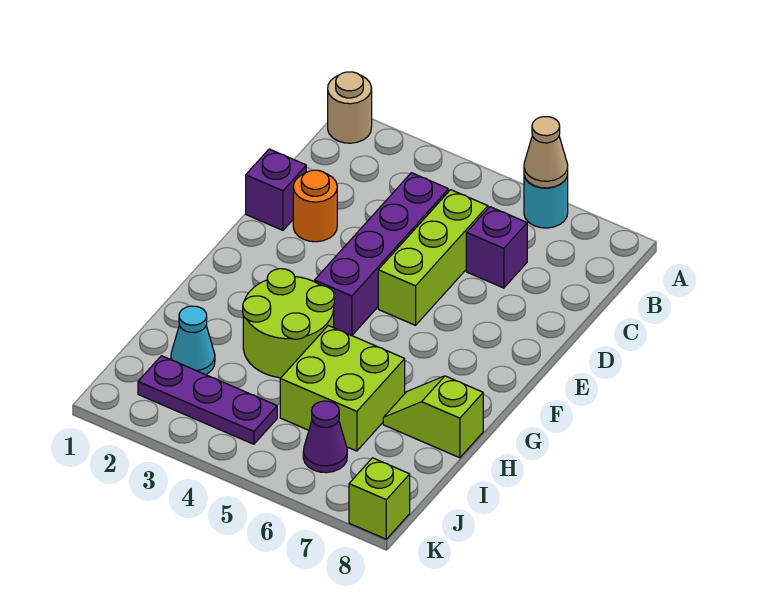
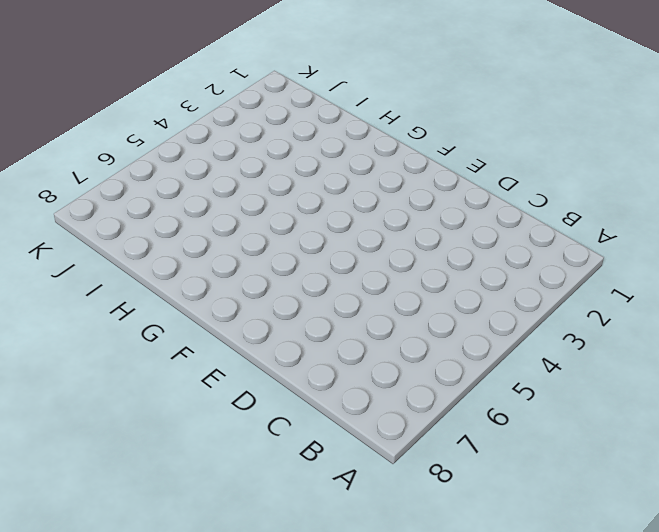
none -> tan round brick A1 level 1
none -> cyan round brick A6 level 1
none -> purple brick C4:F4 level 1

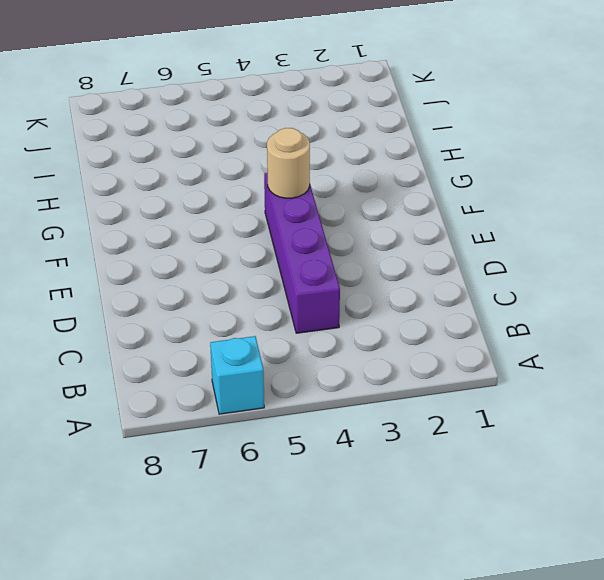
cyan brick A6 level 1 -> cyan round brick A6 level 1
tan round brick F4 level 2 -> tan round brick A1 level 1
none -> lime brick C5:E5 level 1
none -> purple brick C6 level 1
none -> purple brick D1 level 1

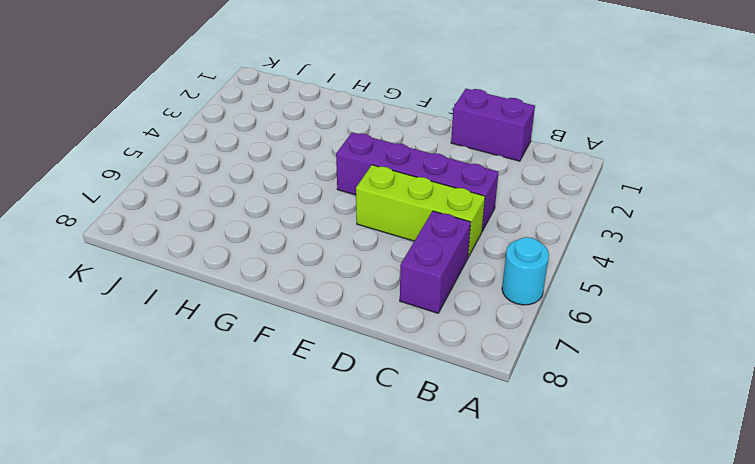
purple brick C1:D1 level 1 -> purple brick D1 level 1
purple brick C6:C7 level 1 -> purple brick C6 level 1
none -> tan round brick A1 level 1
none -> orange round brick D2 level 1
none -> lime round brick G3:H4 level 1

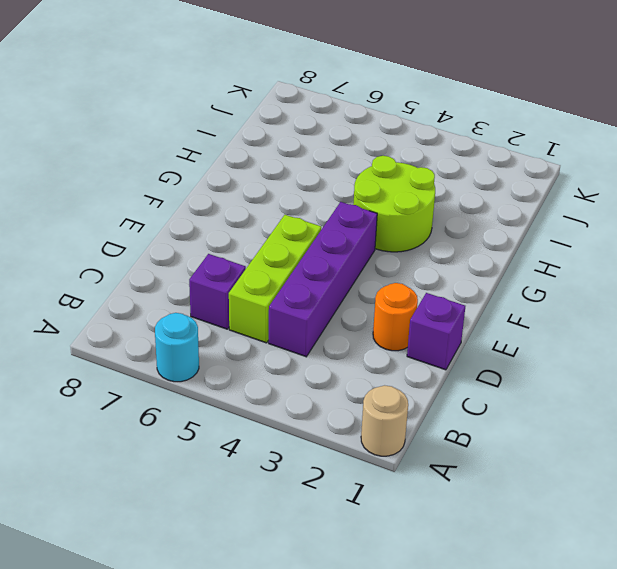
none -> lime brick H5:I6 level 1
none -> lime slope H7:H8 level 1 top 8
none -> cyan cone I2 level 1

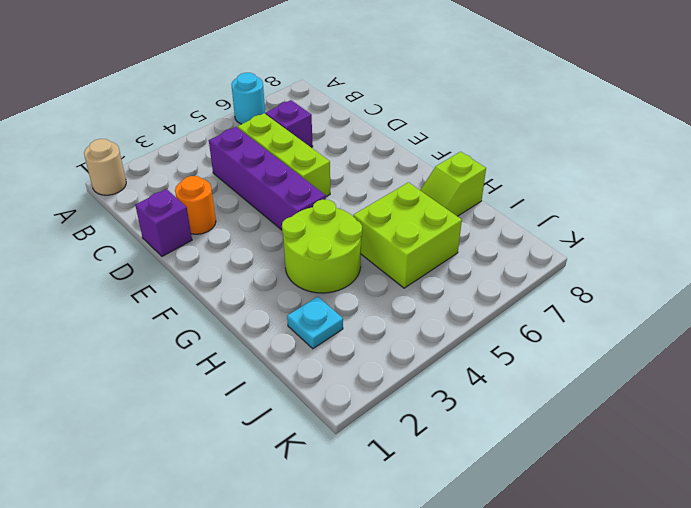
cyan plate I2 level 1 -> cyan cone I2 level 1
none -> purple plate J2:J4 level 1
none -> purple cone J6 level 1
none -> lime brick K8 level 1

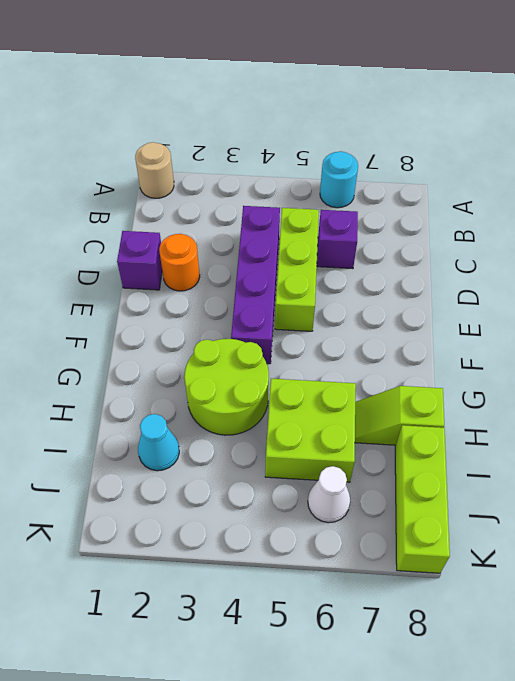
lime brick I8:K8 level 1 -> lime brick K8 level 1
white cone J6 level 1 -> purple cone J6 level 1
none -> purple plate J2:J4 level 1
none -> tan cone A6 level 2

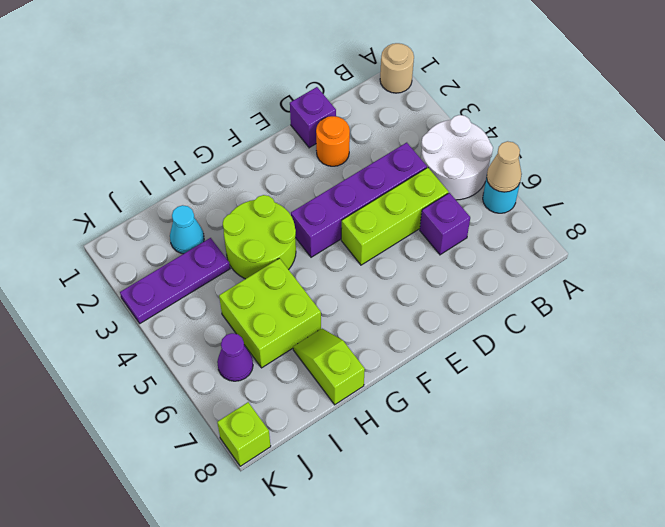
white round brick A4:B5 level 1 -> none
purple plate I3:K3 level 1 -> purple plate J2:J4 level 1

